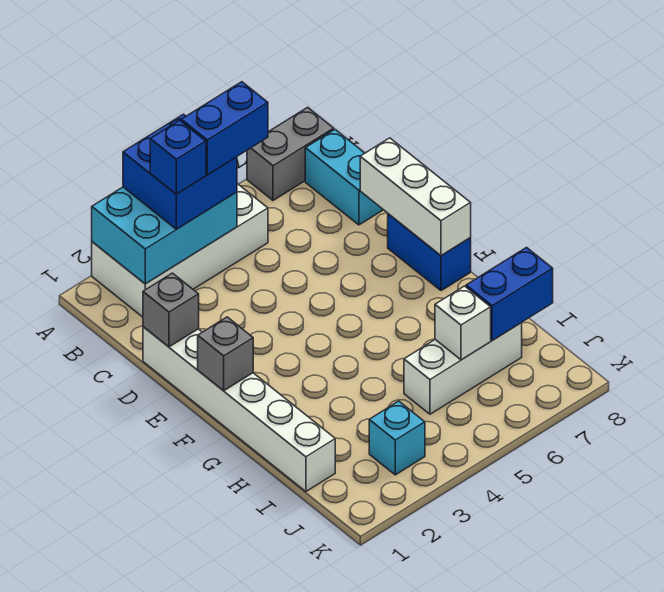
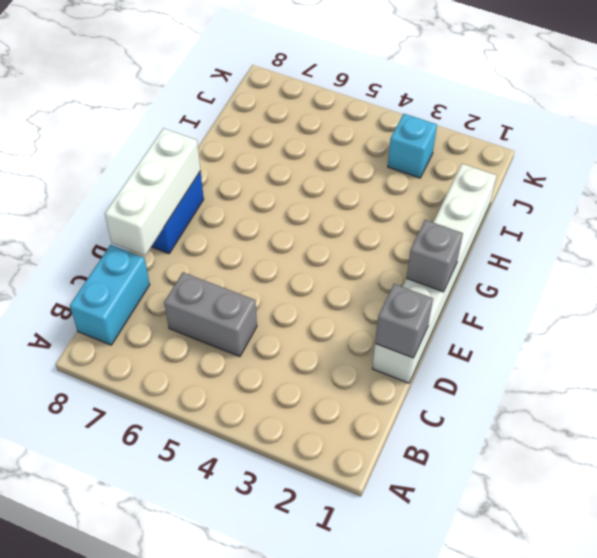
grey brick C5:C6 level 1 -> grey brick A7:A8 level 1
none -> white brick A2:B5 level 1
none -> white brick I5:I7 level 1
none -> cyan brick A2:B4 level 2

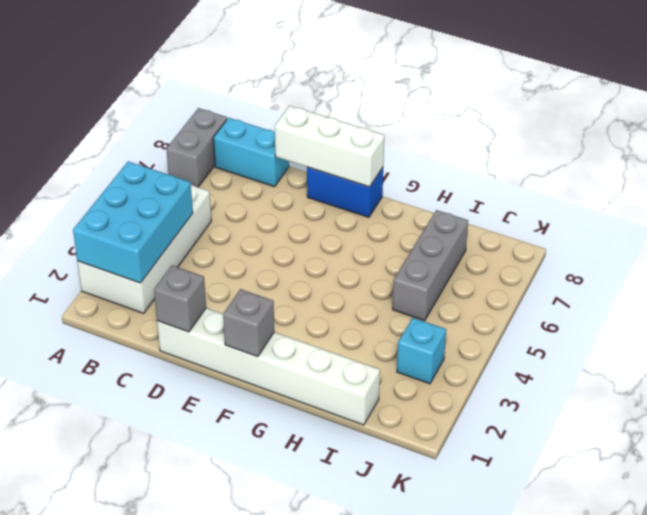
grey brick I5:I7 level 1 -> white brick I5:I7 level 1
none -> white brick I6 level 2
none -> blue brick I7:I8 level 2
none -> blue brick A3:B4 level 3

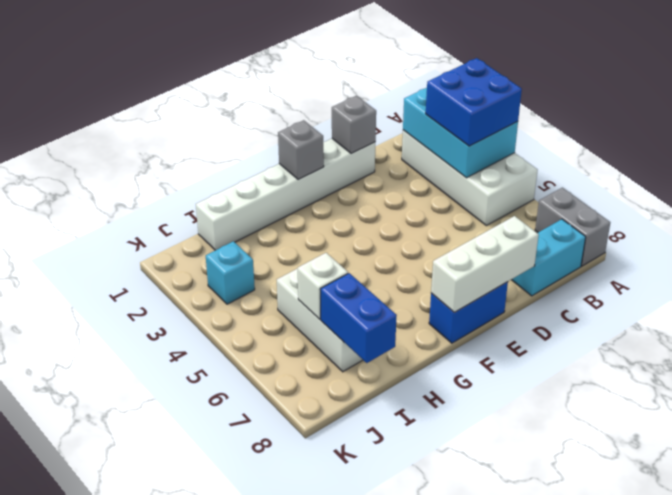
none -> blue brick B3 level 4
none -> blue brick B4:B5 level 4

